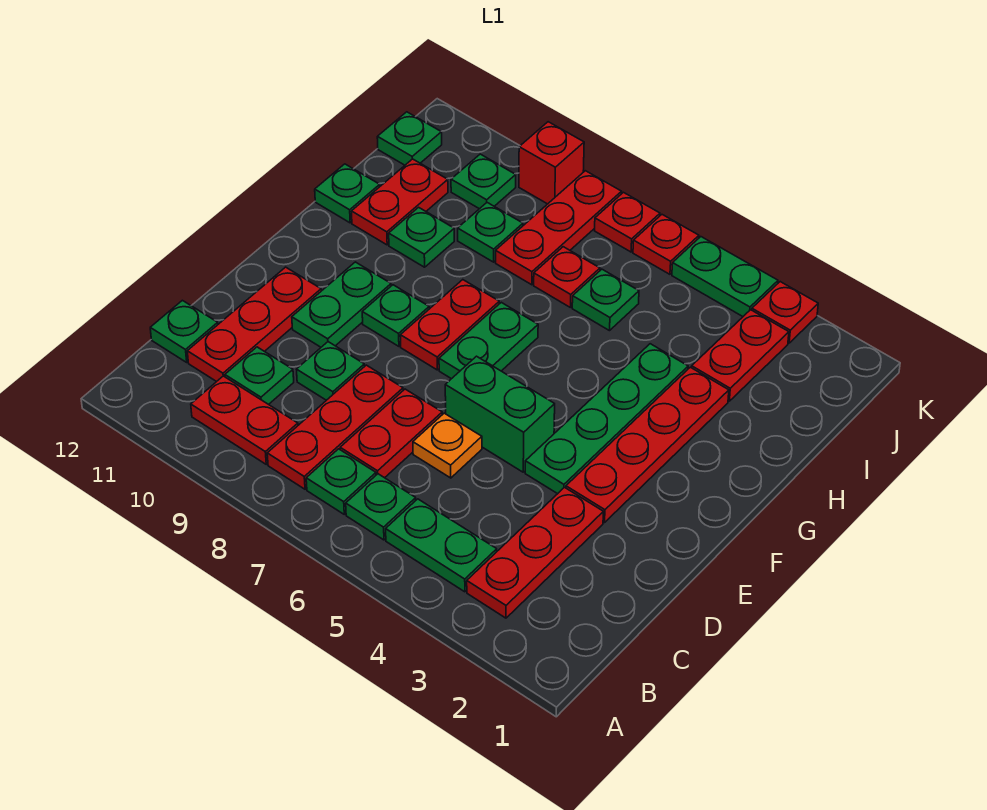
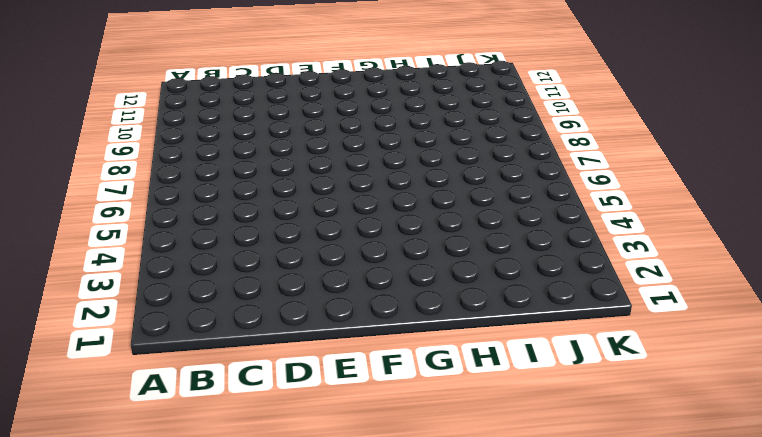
none -> red plate B3:D3 level 1
none -> green plate B4:B5 level 1
none -> green plate B6 level 1
none -> green plate B7 level 1

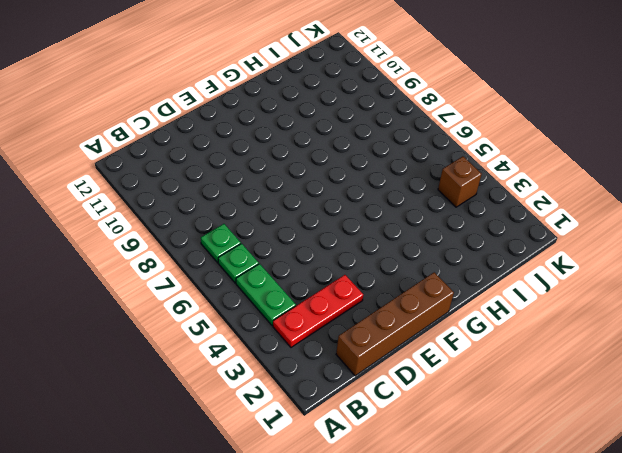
brown brick C1:F1 level 1 -> none
brown brick J4 level 1 -> none
none -> red plate B8:D8 level 1
none -> red plate B9:B10 level 1
none -> red plate C7:D7 level 1
none -> green plate C10 level 1

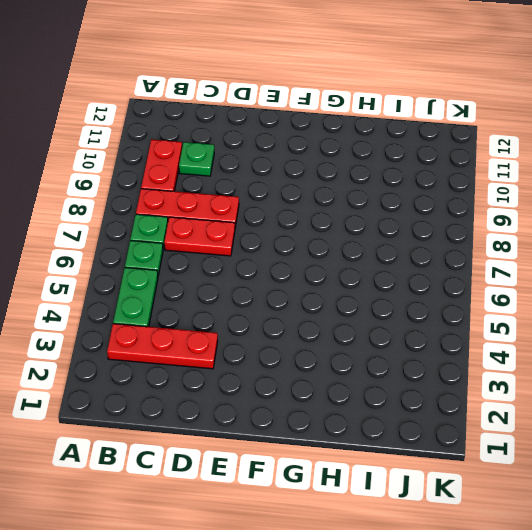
none -> red plate C11:E11 level 1
none -> green plate C12 level 1
none -> orange plate D6 level 1
none -> green plate D9 level 1

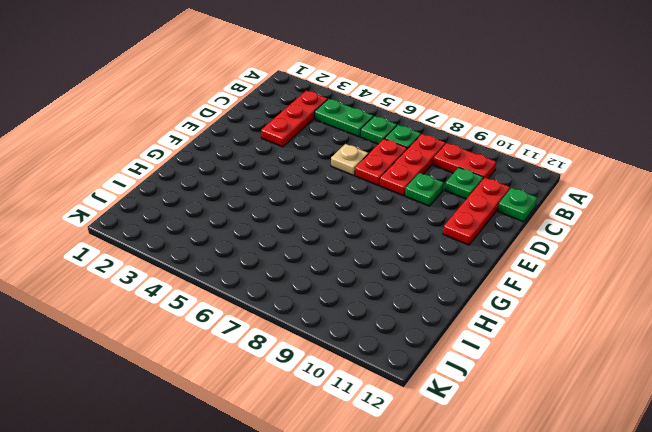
tan plate D6 level 1 -> orange plate D6 level 1
none -> red plate E3:H3 level 1
none -> green plate E4:H4 level 1
none -> green brick E5:E6 level 1
none -> green plate E10:F10 level 1

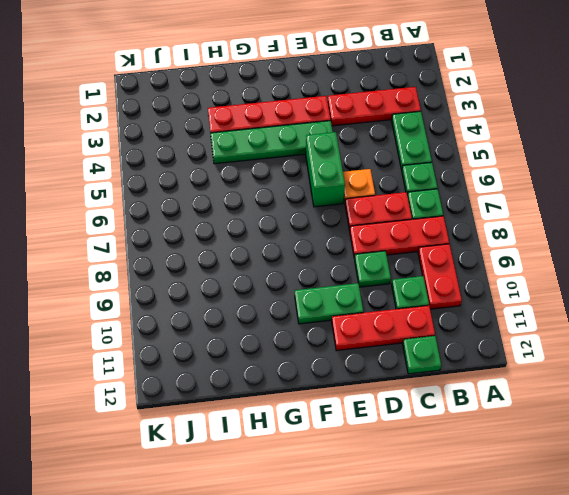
none -> green plate F7:G7 level 1
none -> red plate F8:G8 level 1
none -> green plate F9 level 1
none -> green plate H10 level 1

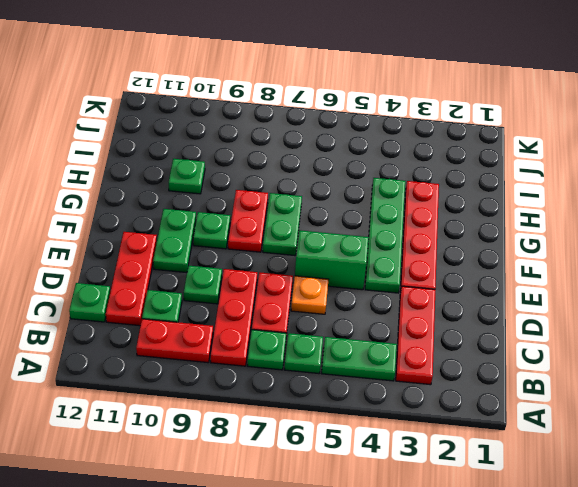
none -> red plate H11:I11 level 1
none -> green plate H12 level 1
none -> red plate I3:J3 level 1
none -> green plate I6 level 1

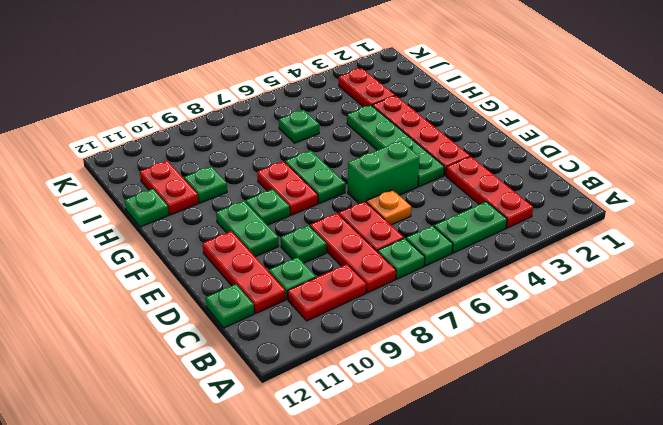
none -> red plate I7 level 1
none -> red plate I8:K8 level 1
none -> green plate I9 level 1
none -> green plate J10 level 1

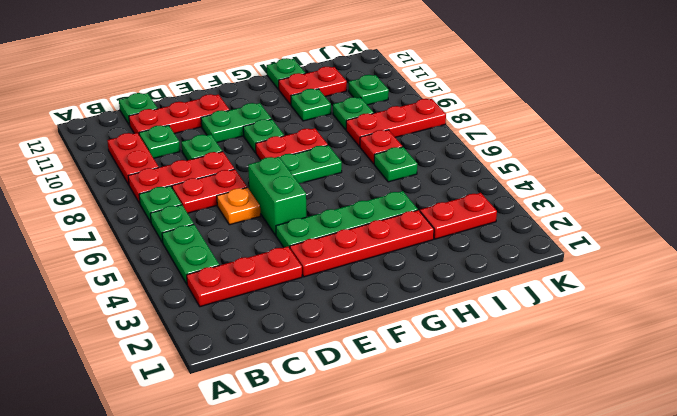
none -> green plate J12 level 1
none -> red plate K3 level 1
none -> green plate K4:K5 level 1
none -> red plate K6 level 1

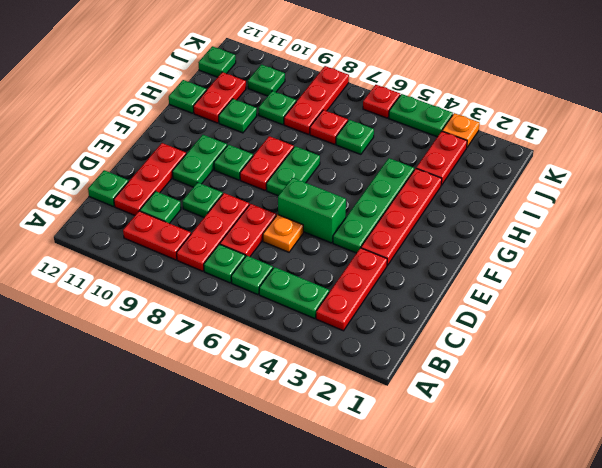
orange plate K3 level 1 -> red plate K3 level 1
none -> red plate K7 level 1
none -> red brick K9 level 1

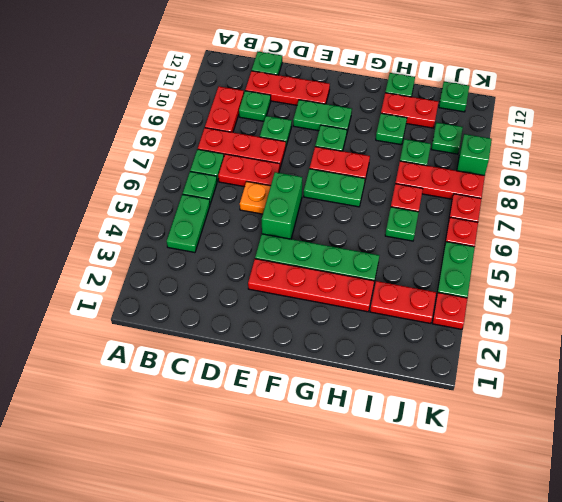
green brick K9 level 1 -> red brick K9 level 1
none -> red plate B3:D3 level 1

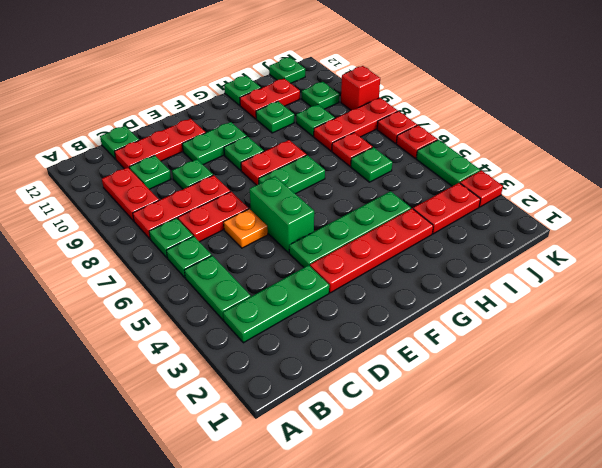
green plate B3:D3 level 1 -> red plate B3:D3 level 1

